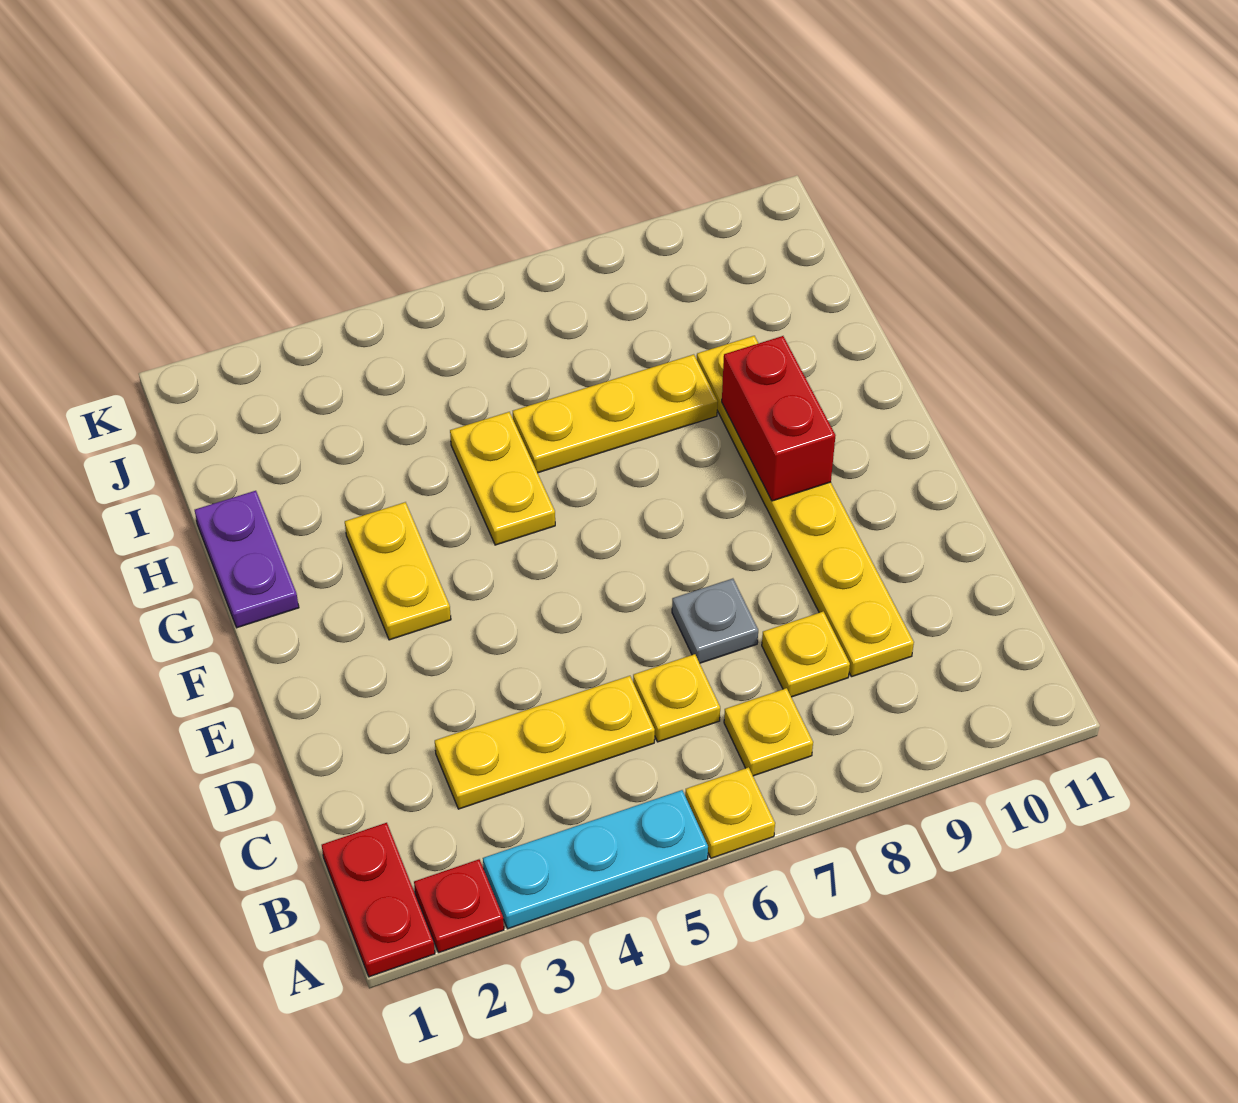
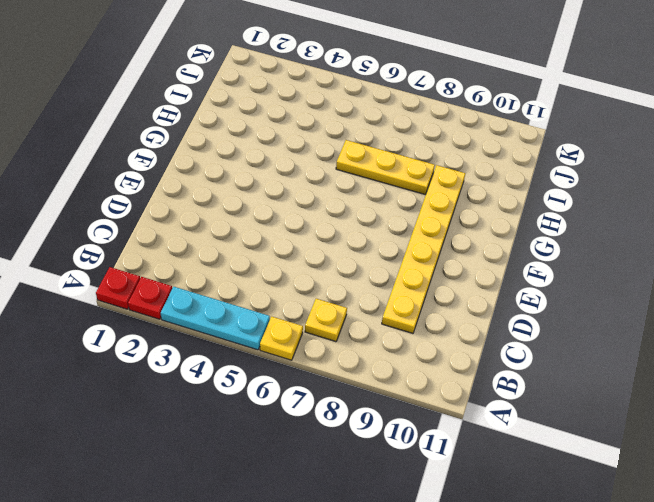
red plate A1 level 1 -> red plate A1:B1 level 1
none -> yellow plate C3:C5 level 1
none -> yellow plate C6 level 1
none -> yellow plate C8 level 1

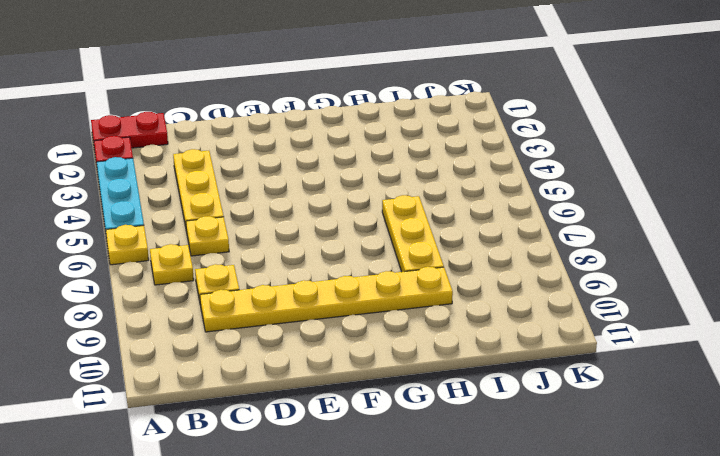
none -> grey plate D7 level 1
none -> yellow plate F3:G3 level 1
none -> purple plate G1:H1 level 1

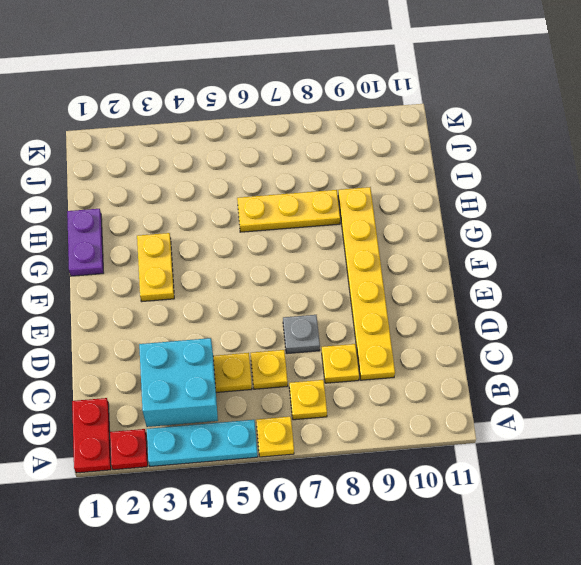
cyan brick B3:C4 level 2 -> none
none -> yellow plate G5:H5 level 1
none -> red brick F9:G9 level 2

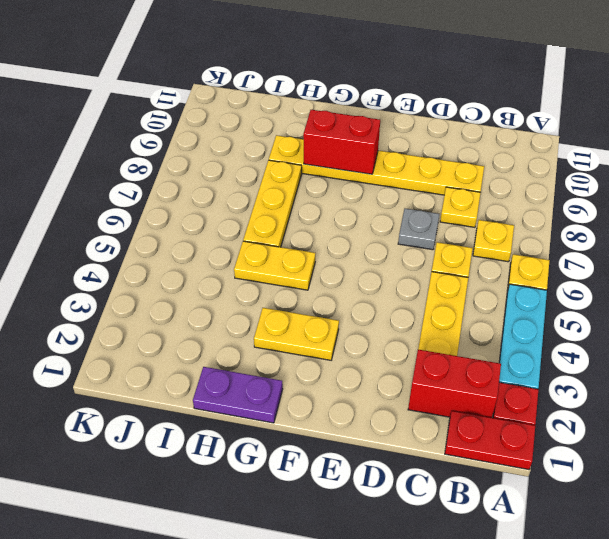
red brick B2:C2 level 1 -> none

